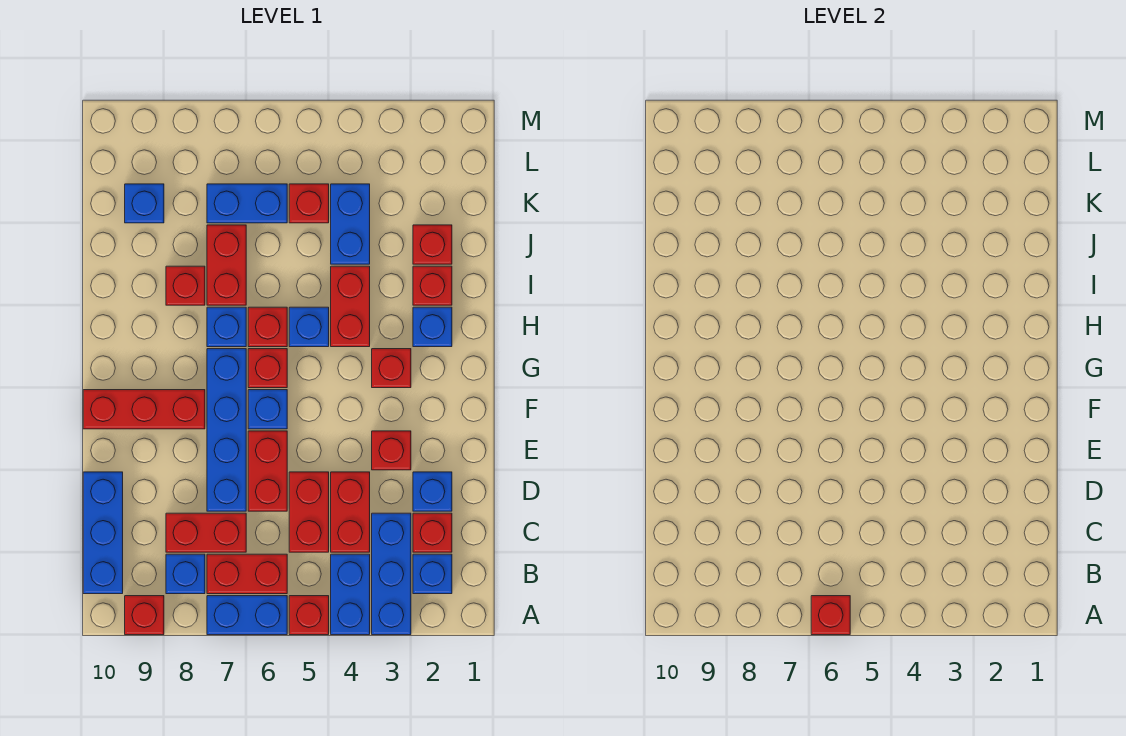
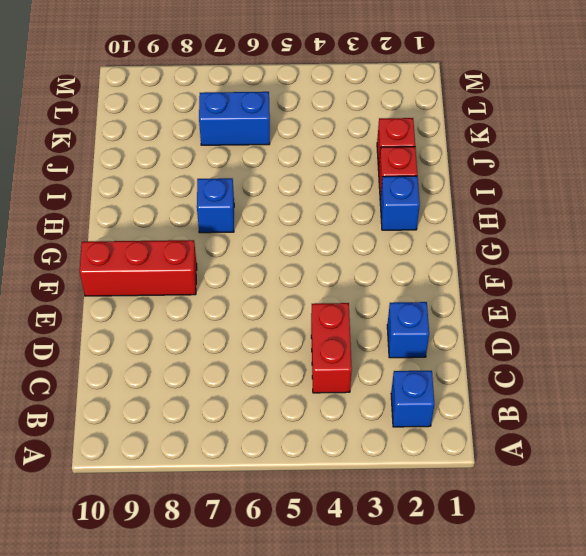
none -> blue brick A3:C3 level 1
none -> blue brick A4:B4 level 1
none -> red brick A5 level 1
none -> blue brick A6:A7 level 1

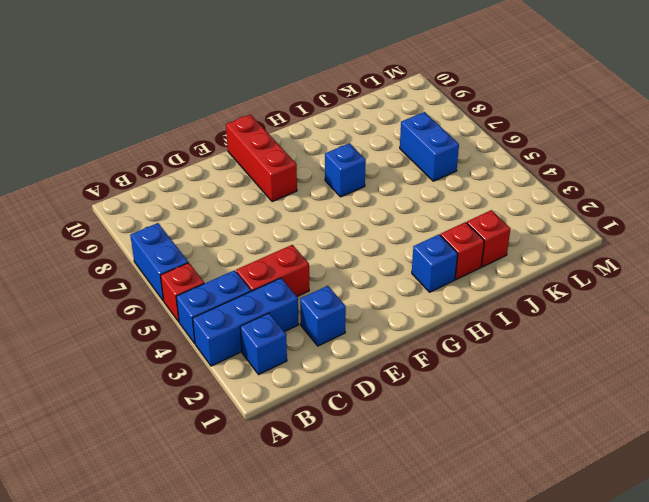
none -> red brick A9 level 1
none -> red brick B6:B7 level 1
none -> blue brick B8 level 1
none -> blue brick B10:D10 level 1

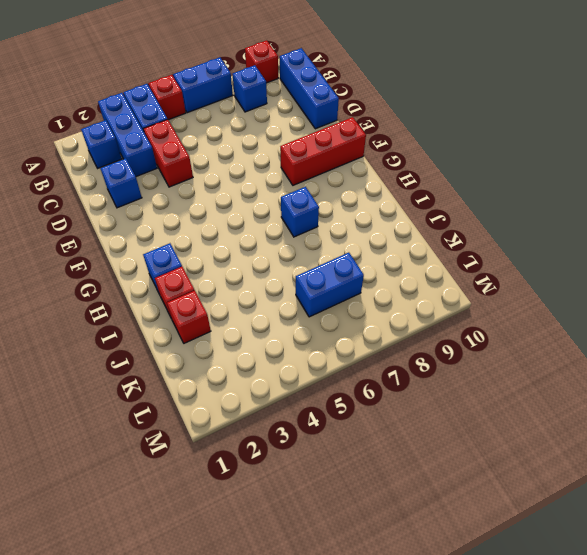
none -> red brick B6:B7 level 1
none -> red brick C2 level 1
none -> red brick C5:D5 level 1
none -> red brick C7:C8 level 1

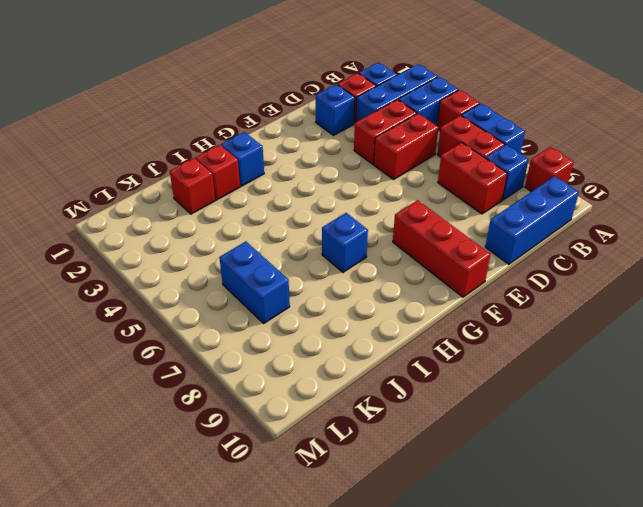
none -> red brick D6:E6 level 1
none -> blue brick D7:G7 level 1
none -> red brick E3 level 1
none -> blue brick F6 level 1

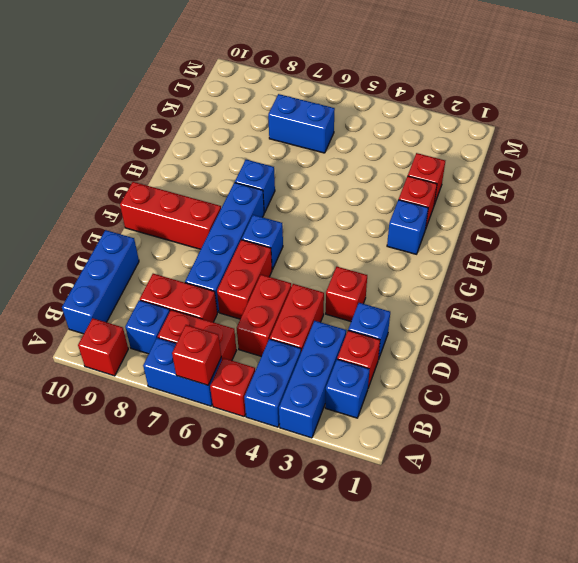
none -> red brick G3 level 1
none -> red brick G6 level 1
none -> red brick H4:I4 level 1
none -> blue brick H5 level 1

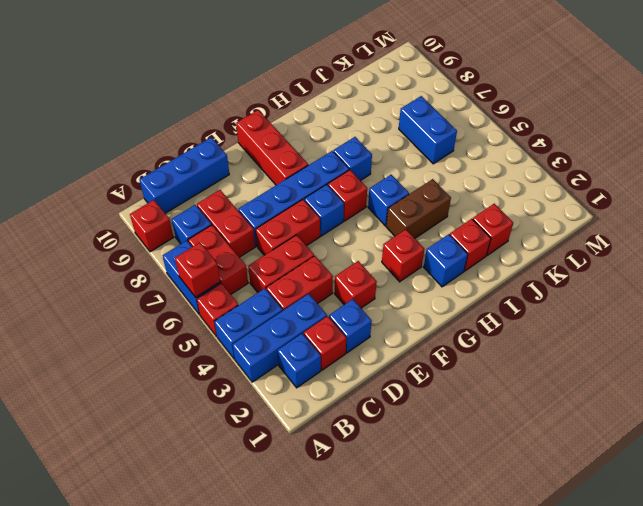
brown brick H4:I4 level 1 -> red brick H4:I4 level 1
none -> red brick H6 level 1
none -> red brick I7:J7 level 1
none -> red brick I8 level 1
none -> blue brick J4:K4 level 1

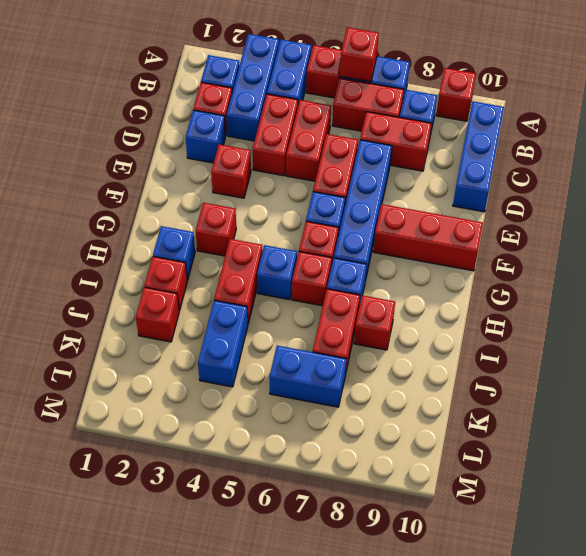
none -> red brick K5 level 1
none -> blue brick K9 level 1

